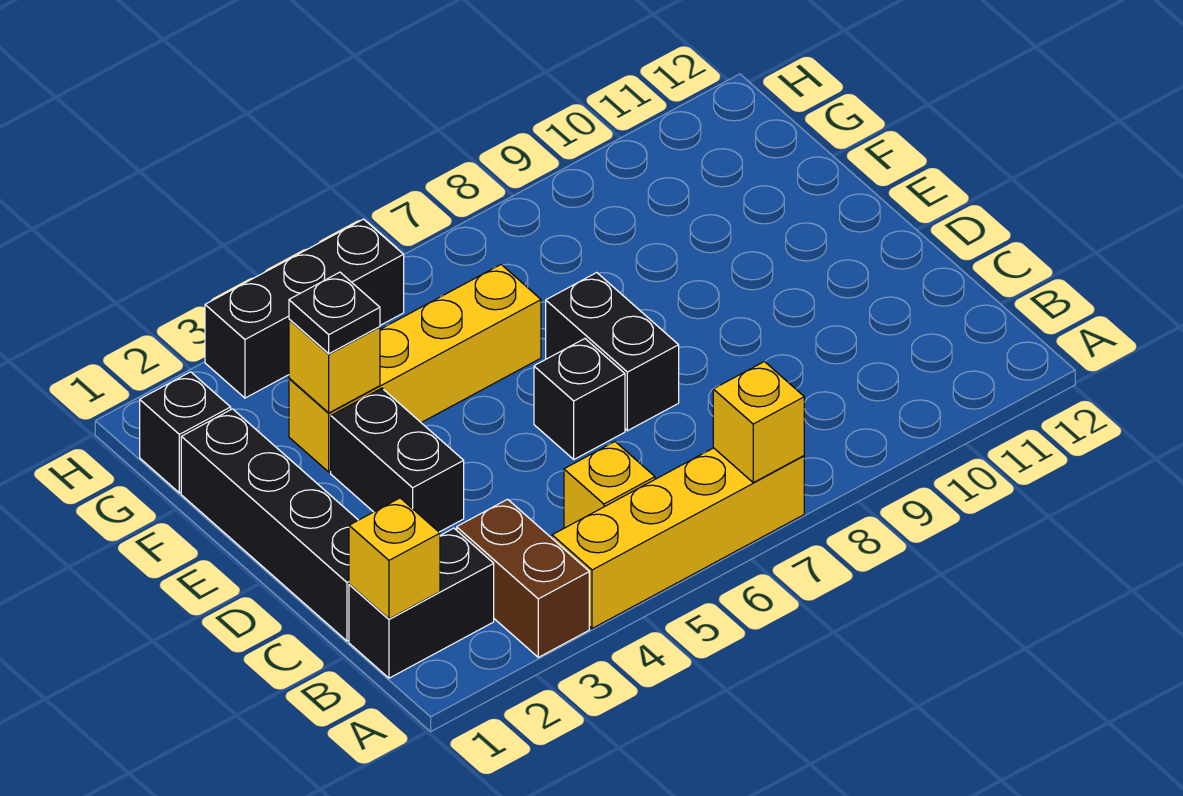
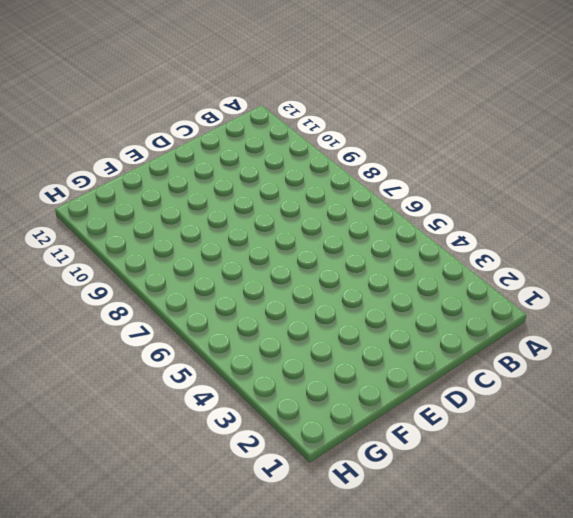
none -> brown brick A3:B3 level 1
none -> yellow brick A4:A7 level 1
none -> black brick B1:B2 level 1

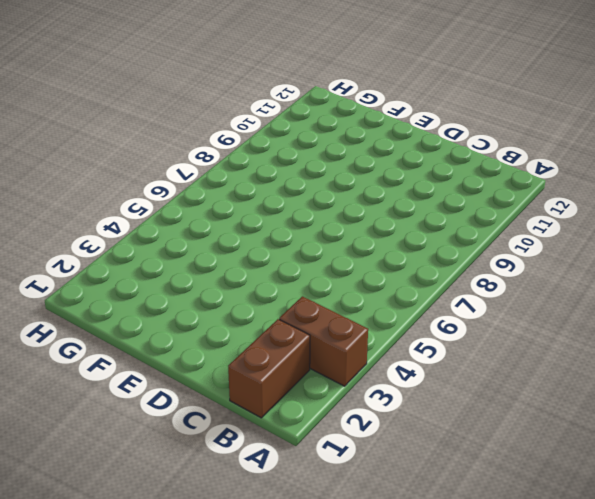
brown brick B1:B2 level 1 -> black brick B1:B2 level 1
none -> yellow brick A4:A7 level 1
none -> yellow brick B5 level 1
none -> black brick C1:F1 level 1

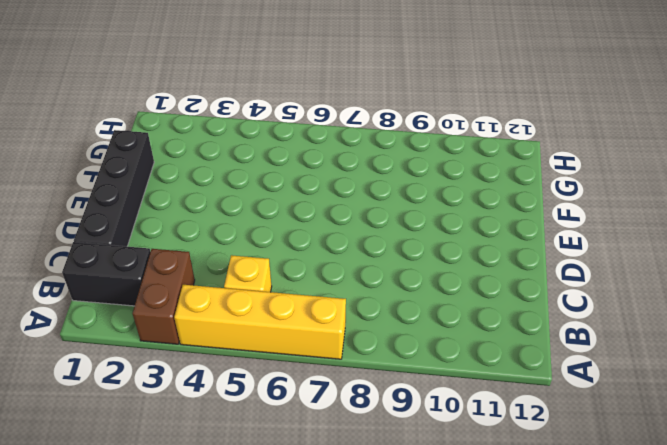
none -> black brick D3:E3 level 1
none -> black brick D6 level 1
none -> black brick D7:E7 level 1

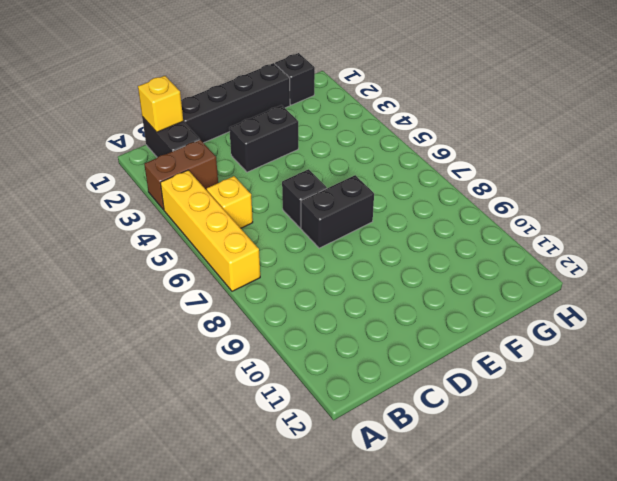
none -> yellow brick F3:F6 level 1
none -> black brick H3:H5 level 1
none -> yellow brick A7 level 2

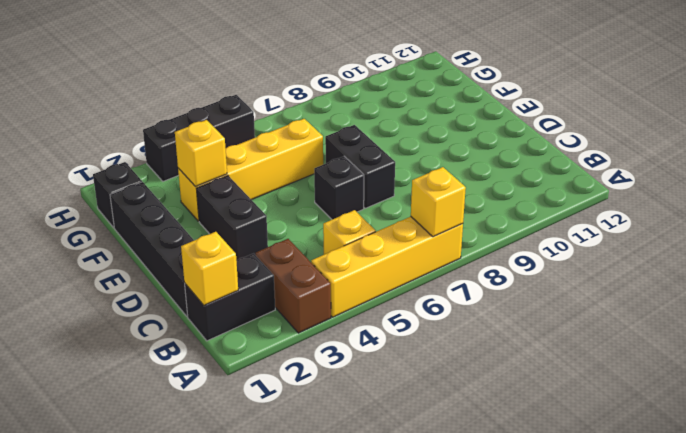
none -> black plate F3 level 3

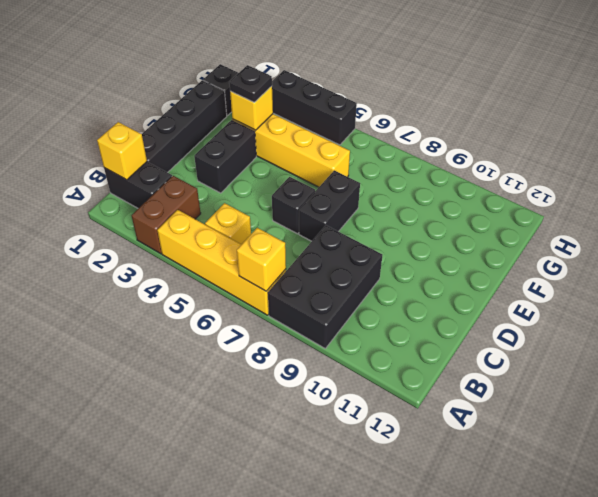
black brick A8:C9 level 1 -> none

